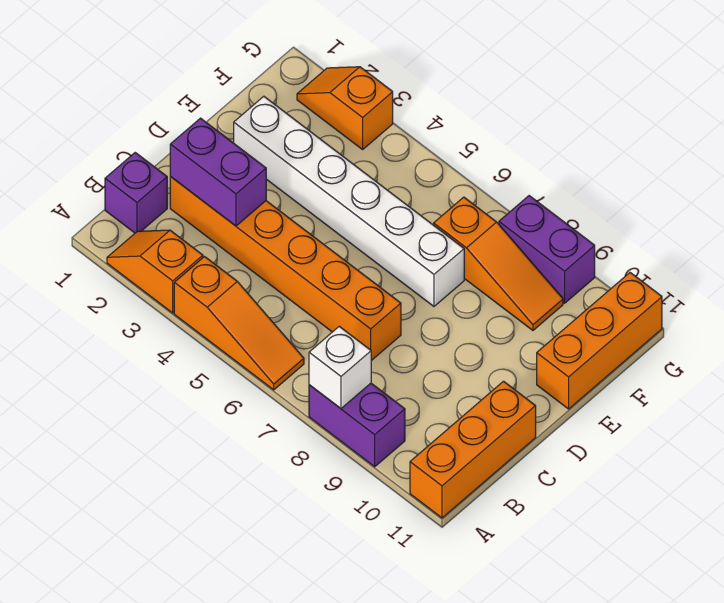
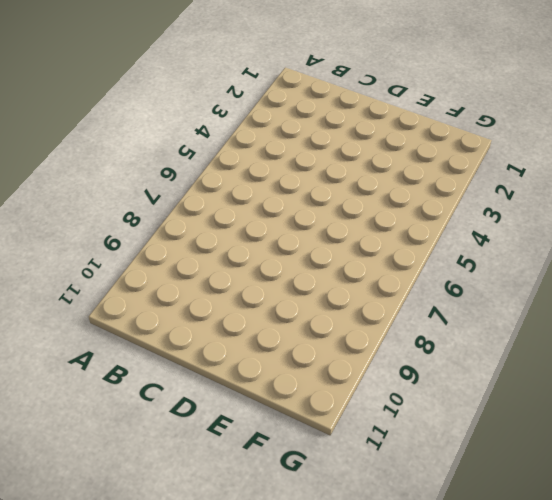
none -> orange slope A2:A3 level 1 top 3
none -> orange slope A4:A6 level 1 top 4
none -> purple brick A8:A9 level 1

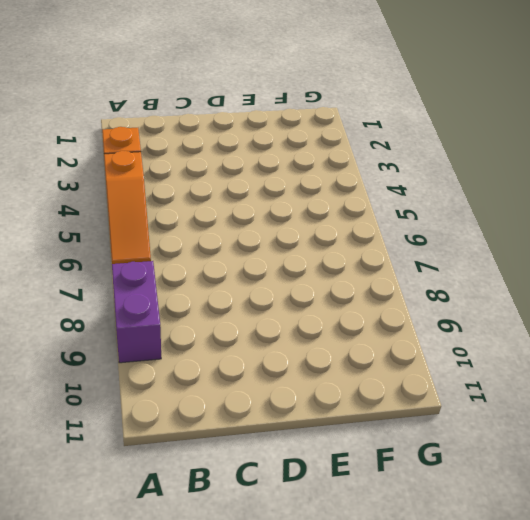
none -> orange brick A11:C11 level 1
none -> purple brick B1 level 1
none -> orange brick C2:C7 level 1

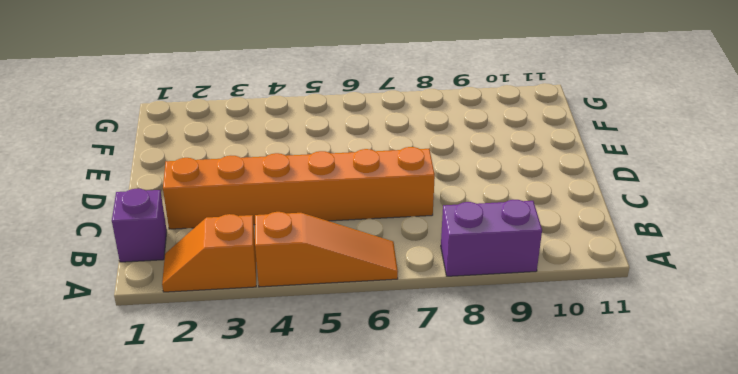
none -> orange brick A11:C11 level 1
none -> white brick E2:E7 level 1
none -> orange brick E11:G11 level 1

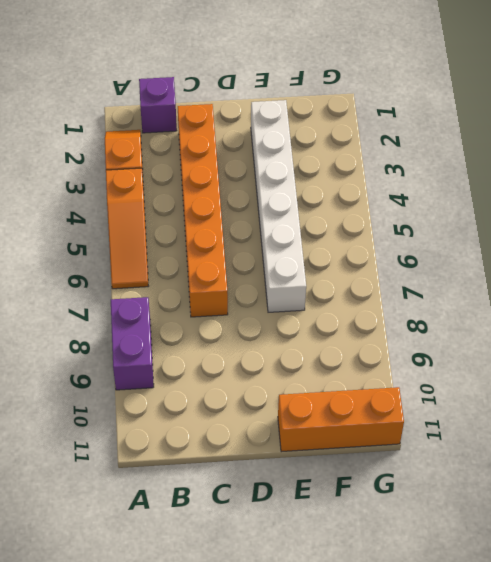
none -> orange brick A11:C11 level 1
none -> orange slope F7:F9 level 1 top 7
none -> orange slope G2:G3 level 1 top 3

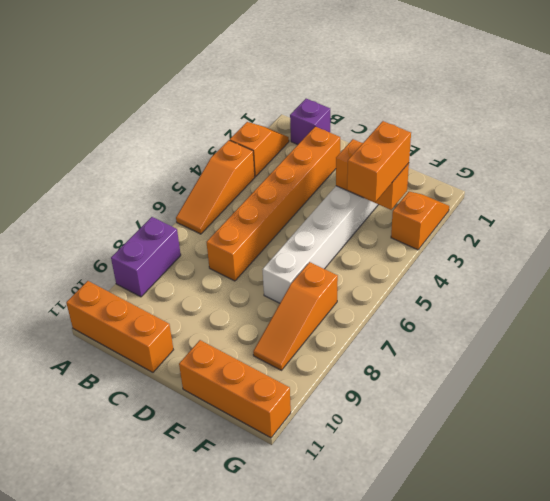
orange brick E3:F3 level 2 -> none
orange brick F3:F4 level 3 -> none
none -> purple brick G8:G9 level 1
none -> white brick A8 level 2
none -> purple brick C2:C3 level 2

